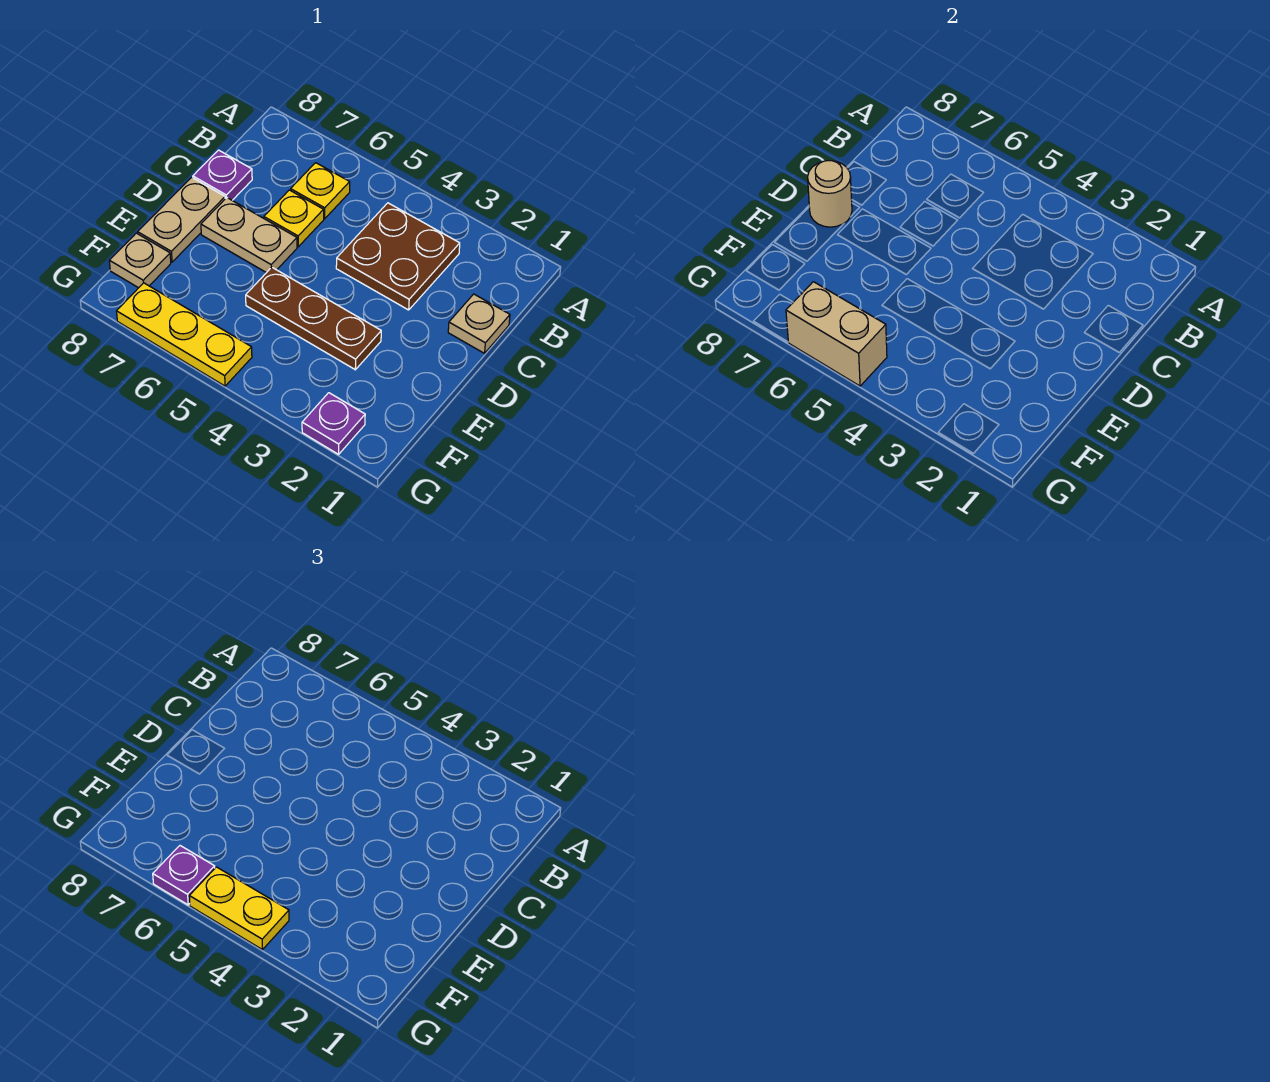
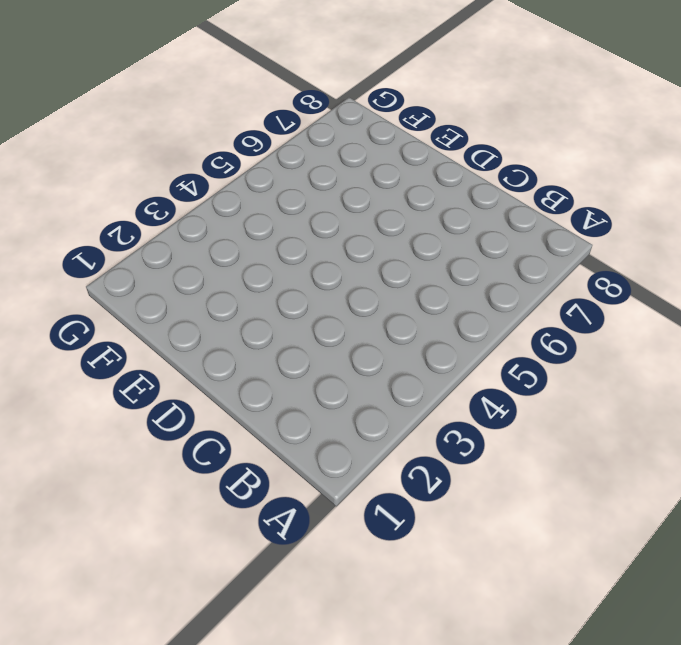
none -> brown plate B3:C4 level 1
none -> yellow plate B6 level 1
none -> tan plate C1 level 1

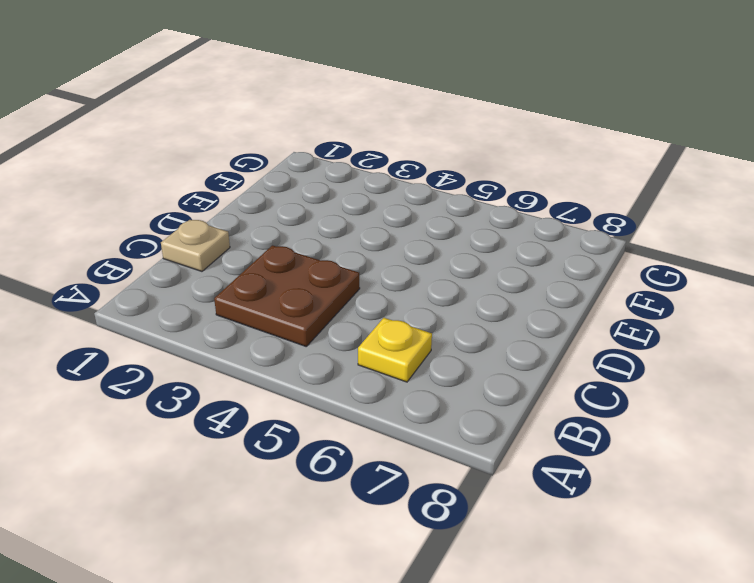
none -> yellow plate C6 level 1
none -> purple plate C8 level 1
none -> tan plate D6:D7 level 1

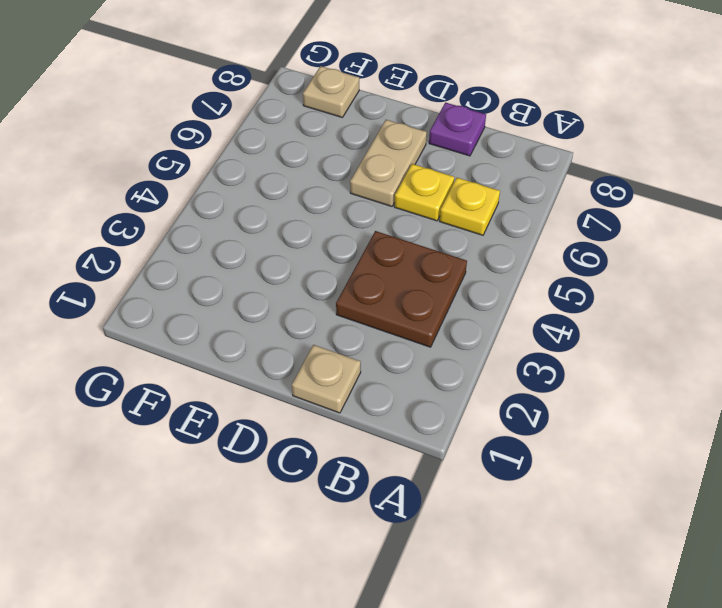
none -> tan plate D8:E8 level 1
none -> brown plate E3:E5 level 1
none -> purple plate G2 level 1

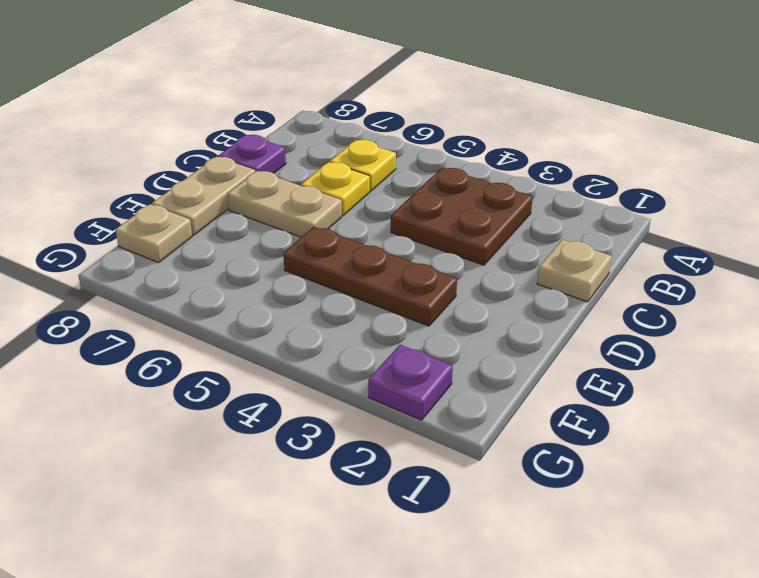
none -> yellow plate G5:G7 level 1
none -> tan round brick D8 level 2
none -> tan brick G5:G6 level 2

